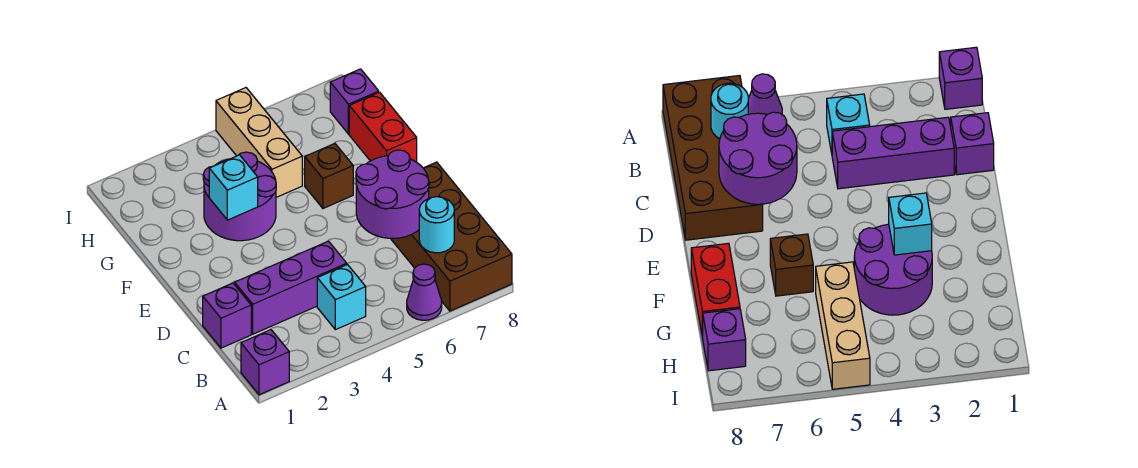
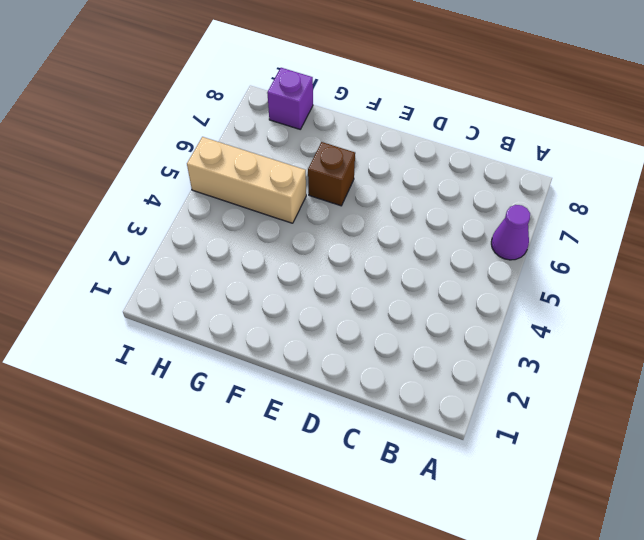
none -> purple brick A1 level 1
none -> brown brick A7:D8 level 1
none -> cyan brick B4 level 1

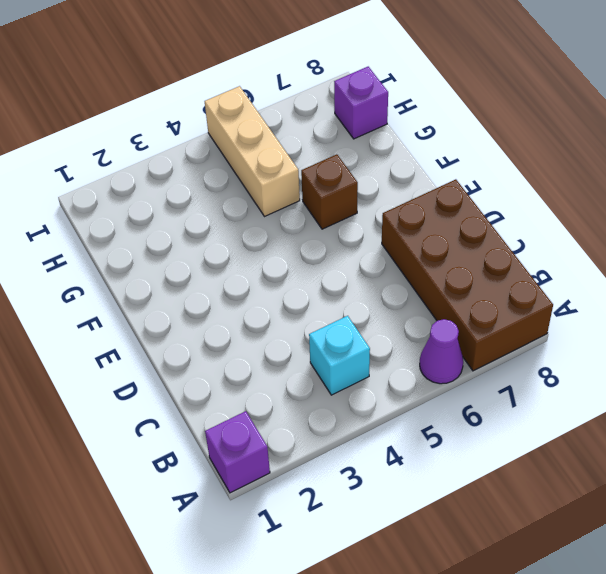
none -> purple brick C1 level 1
none -> purple brick C2:C4 level 1
none -> purple round brick F3:G4 level 1

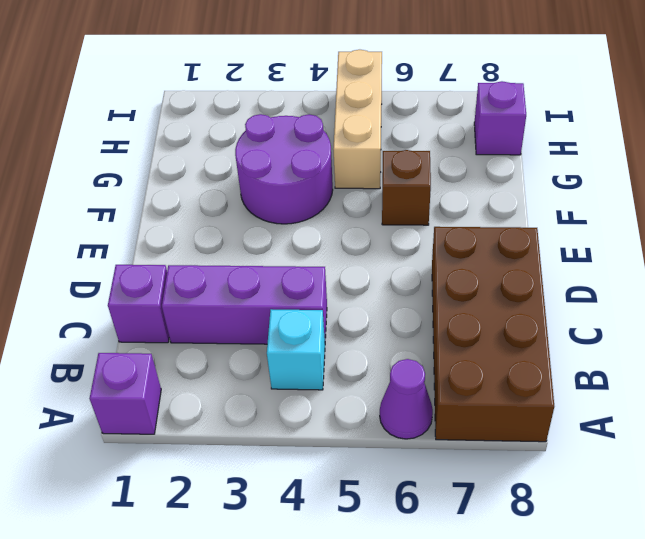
none -> red brick F8:G8 level 1
none -> cyan round brick B7 level 2
none -> purple round brick C6:D7 level 2

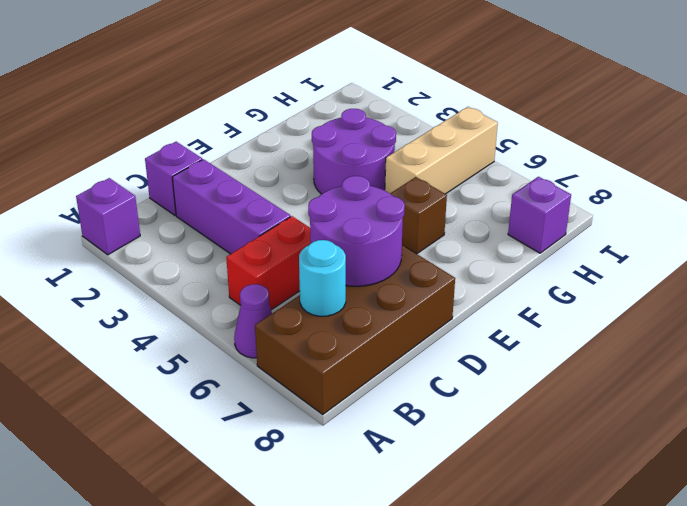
red brick B5:C5 level 1 -> red brick F8:G8 level 1
none -> cyan brick B4 level 1
none -> cyan brick F3 level 2

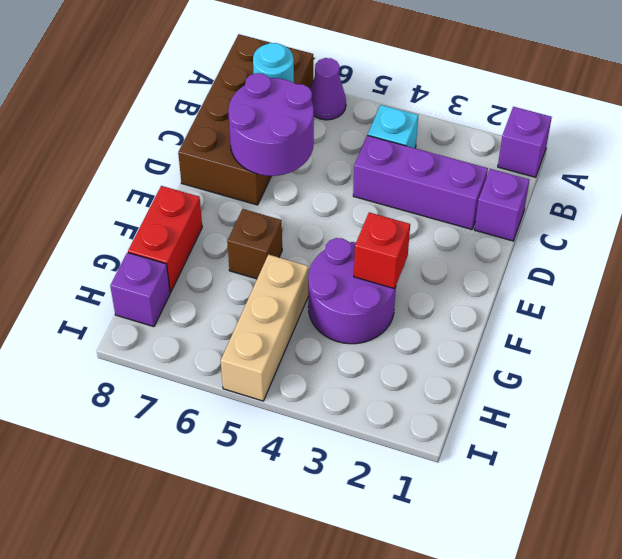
red brick F3 level 2 -> cyan brick F3 level 2

